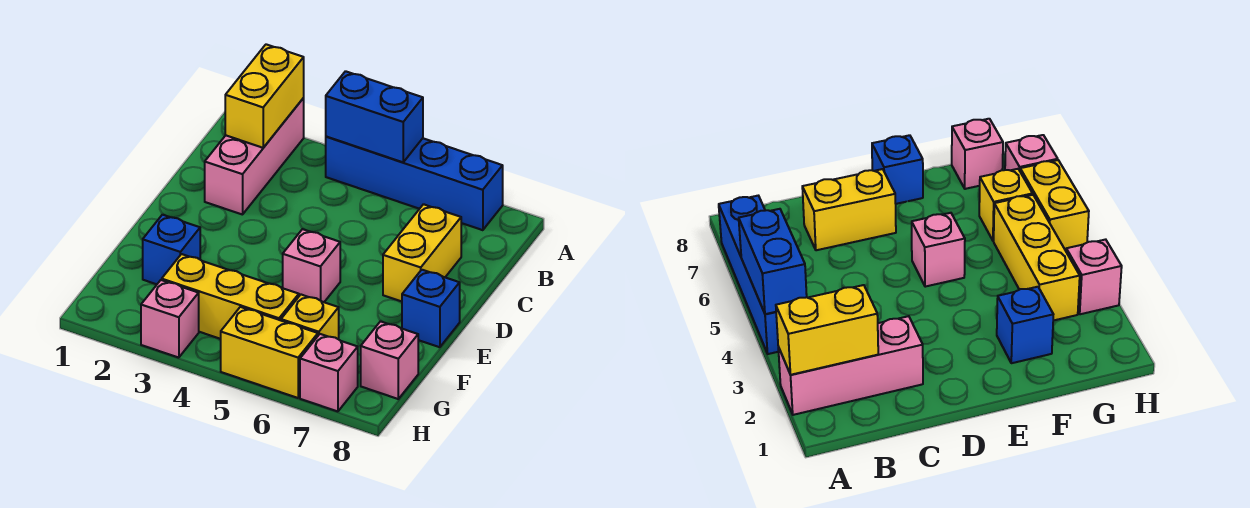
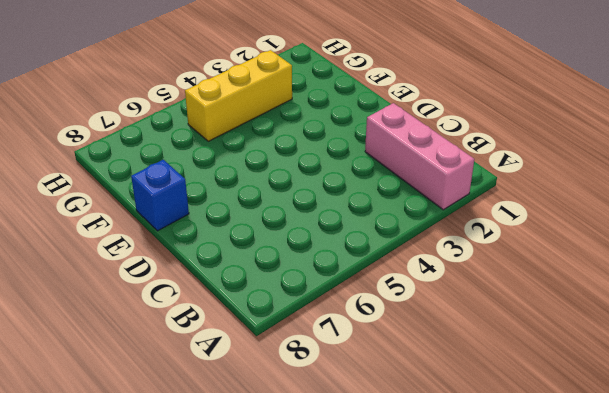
none -> blue brick A4:A7 level 1
none -> yellow brick C7:D7 level 1
none -> pink brick E5 level 1

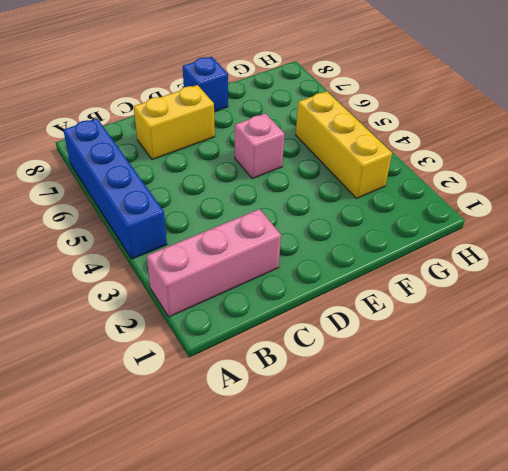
none -> blue brick F2 level 1
none -> yellow brick G6 level 1
none -> pink brick G8 level 1

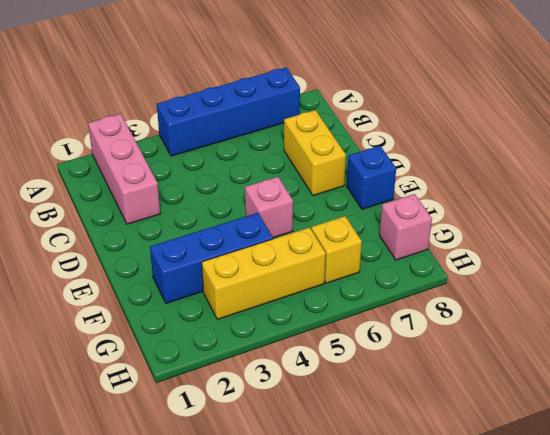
blue brick F2:F4 level 1 -> blue brick F2 level 1
none -> pink brick H3 level 1
none -> yellow brick H5:H6 level 1
none -> pink brick H7 level 1

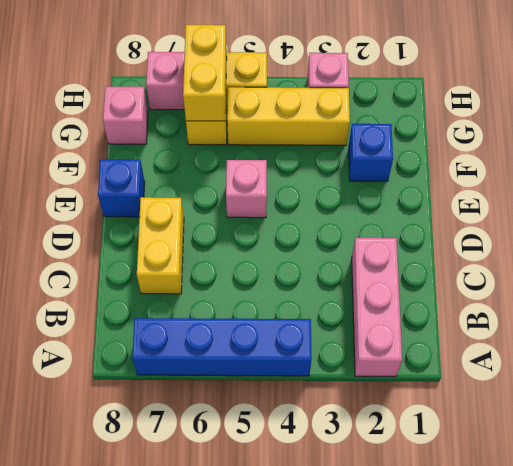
yellow brick G6:H6 level 2 -> yellow brick A2:B2 level 2
none -> blue brick A4:A5 level 2

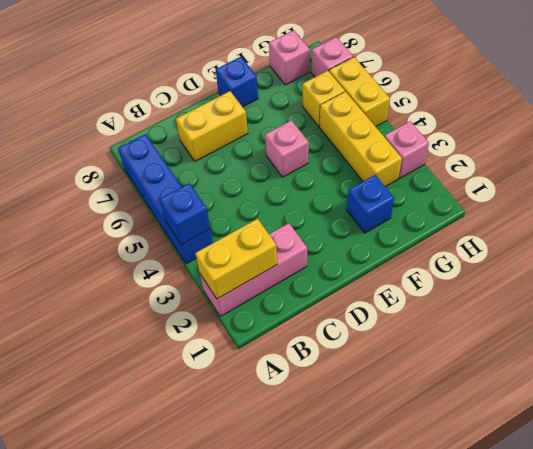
blue brick A4 level 2 -> blue brick A4:A5 level 2

